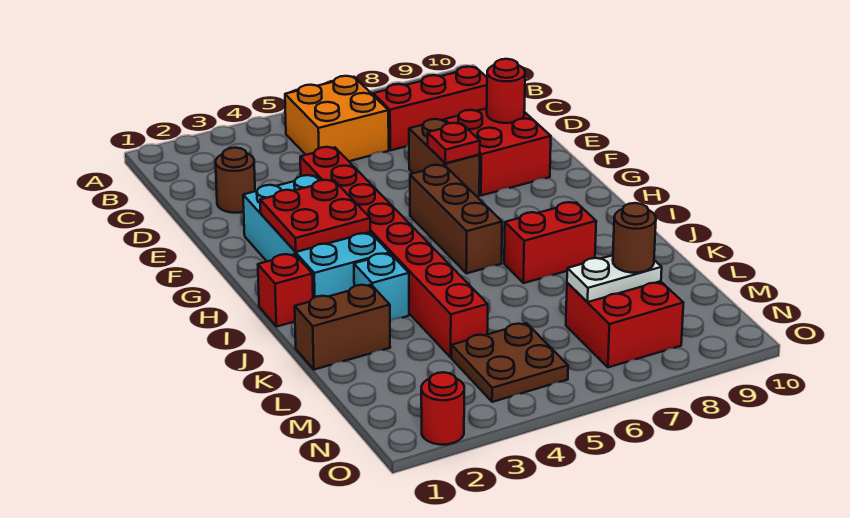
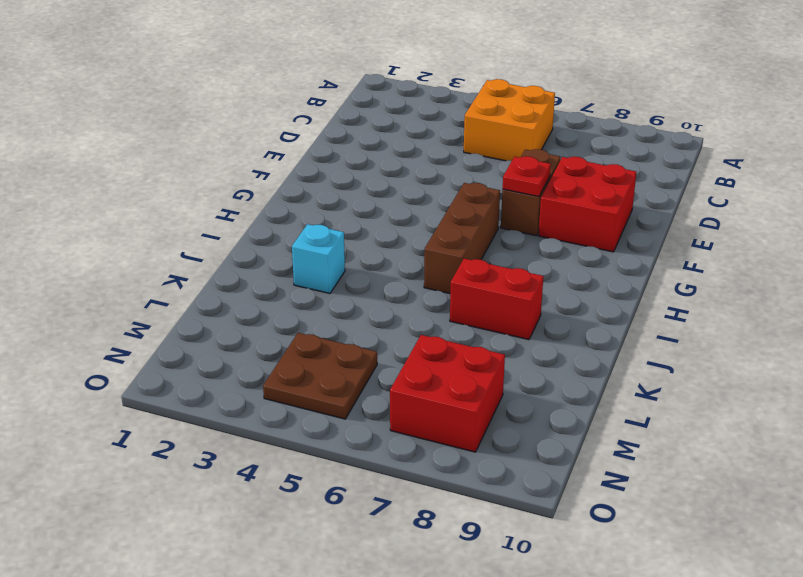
none -> red brick C7:C9 level 1
none -> brown round brick D2 level 1
none -> red brick E4:L4 level 1

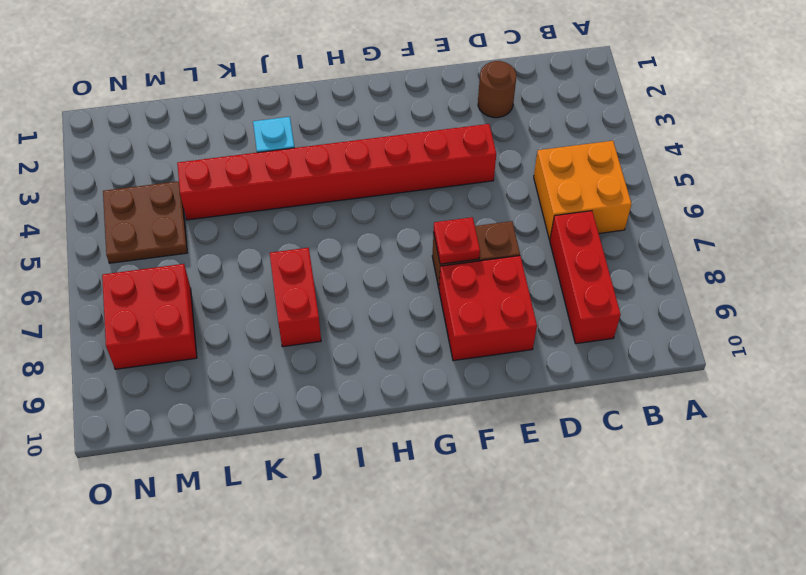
none -> cyan brick F2:I3 level 1
none -> brown brick G6:I6 level 1
none -> red brick I1 level 1

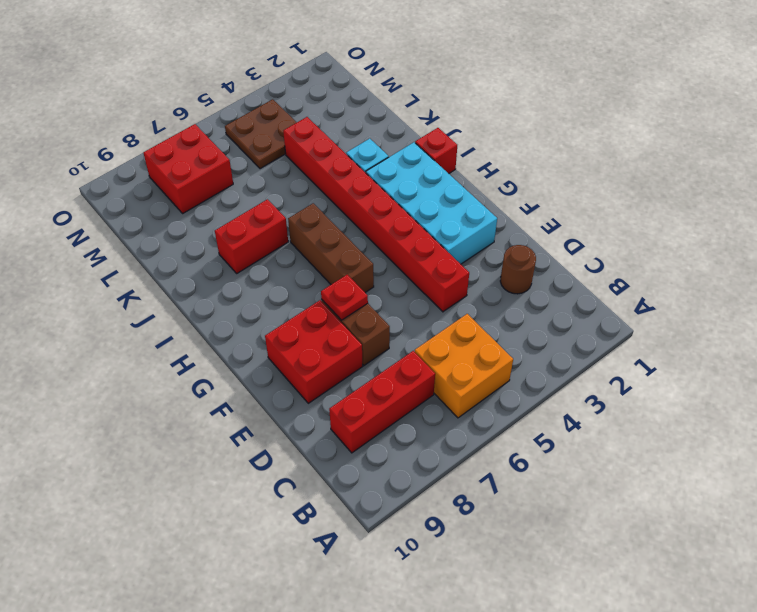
none -> brown brick K1:K2 level 1
none -> red round brick O2 level 1
none -> red round brick E9 level 2

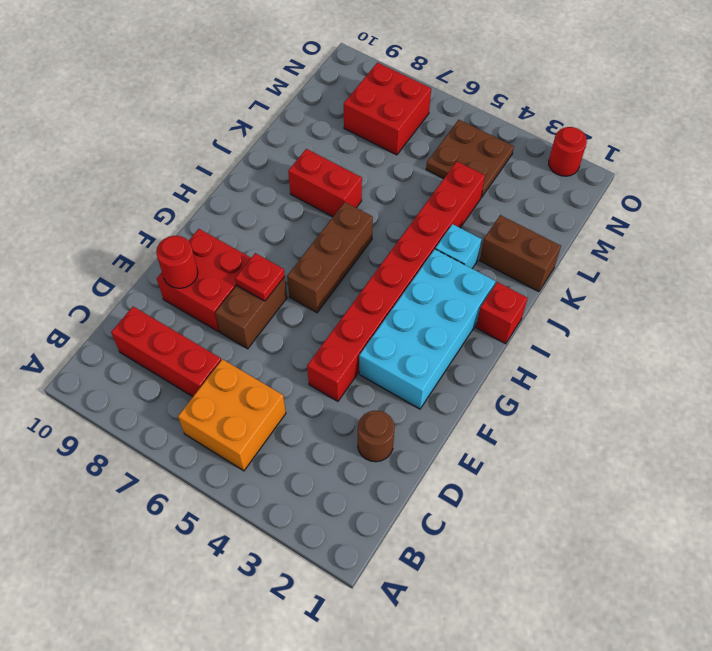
none -> red plate G2:H3 level 2
none -> white plate M7:M8 level 2
none -> brown round brick M8 level 3

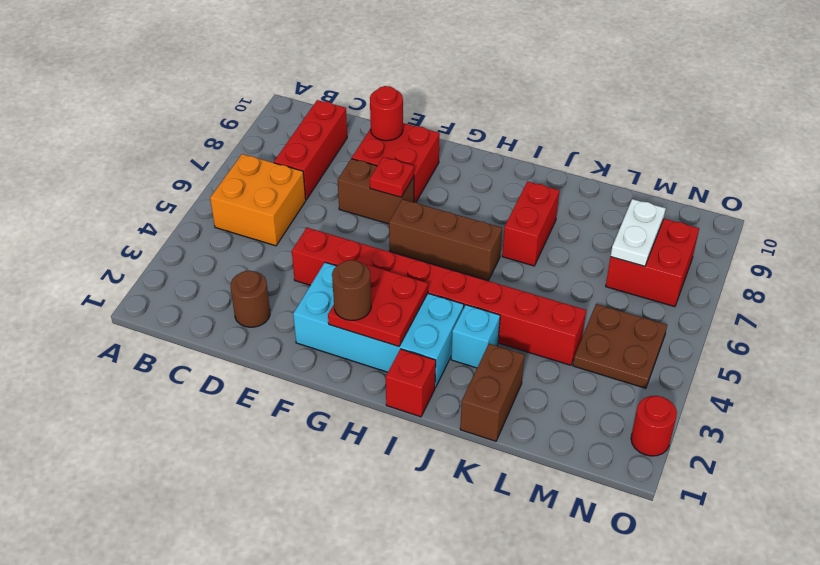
brown round brick G2 level 3 -> brown round brick M8 level 3

